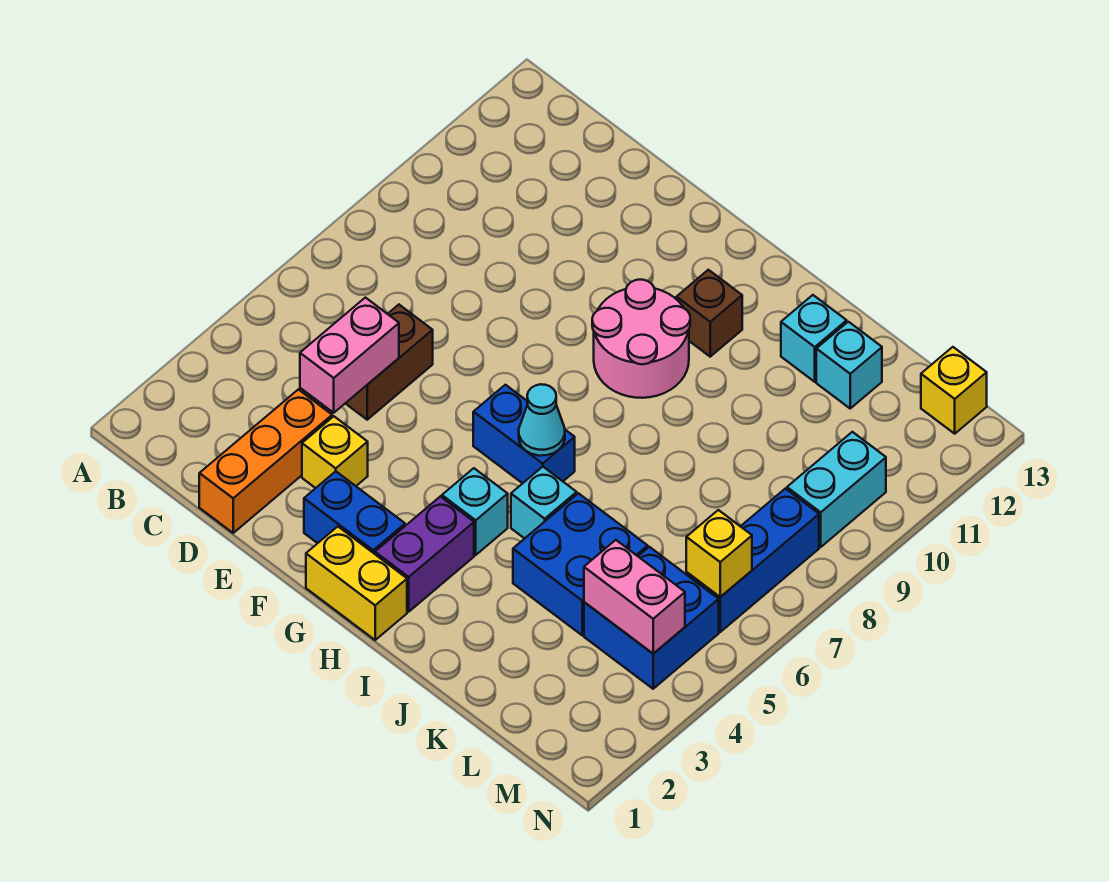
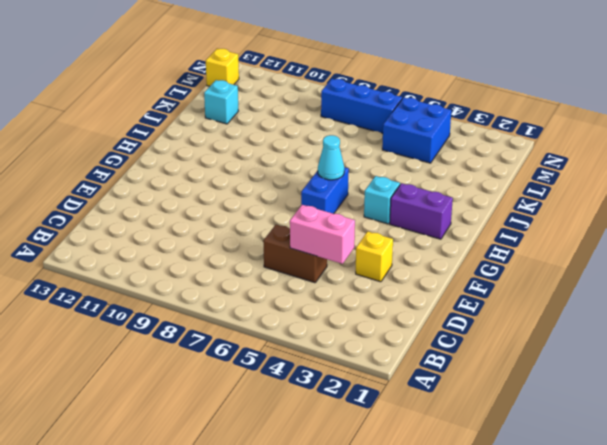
none -> orange brick D1:D3 level 1
none -> blue brick F2:G2 level 1
none -> yellow brick G1:H1 level 1

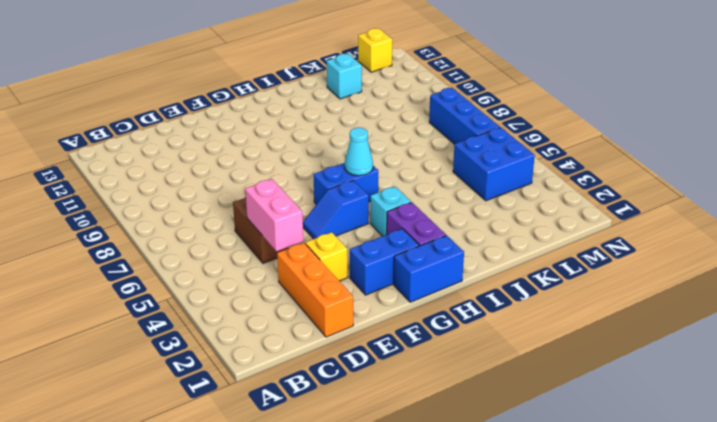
blue slope F5:G5 level 1 top G -> none
blue brick G1:H1 level 1 -> yellow brick G1:H1 level 1
none -> pink round brick G9:H10 level 1
none -> brown brick H11 level 1
none -> cyan brick I5 level 1

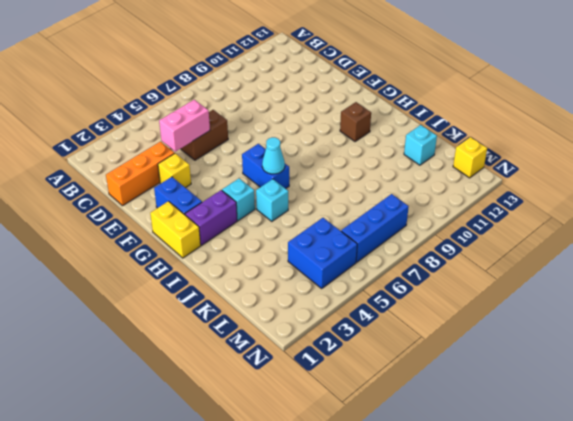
none -> pink round brick G9:H10 level 1
none -> blue brick J4:K5 level 1
none -> cyan brick J12 level 1

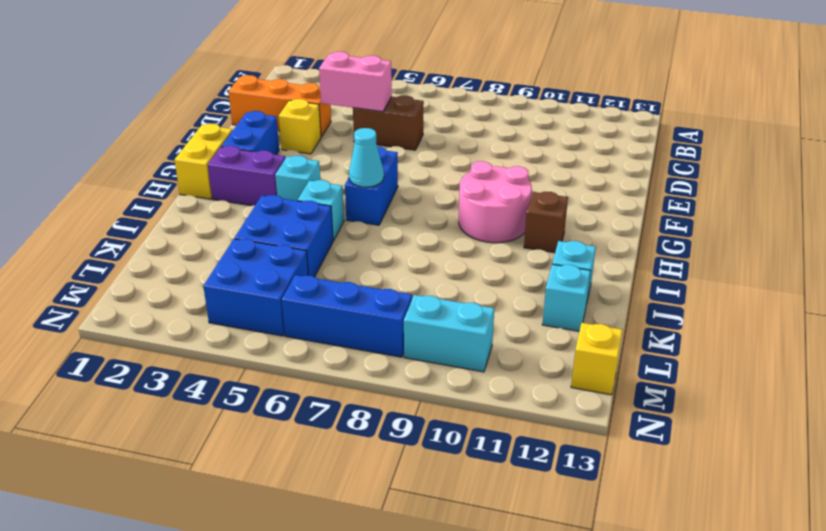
none -> pink brick L4:M4 level 2
none -> yellow brick M6 level 2

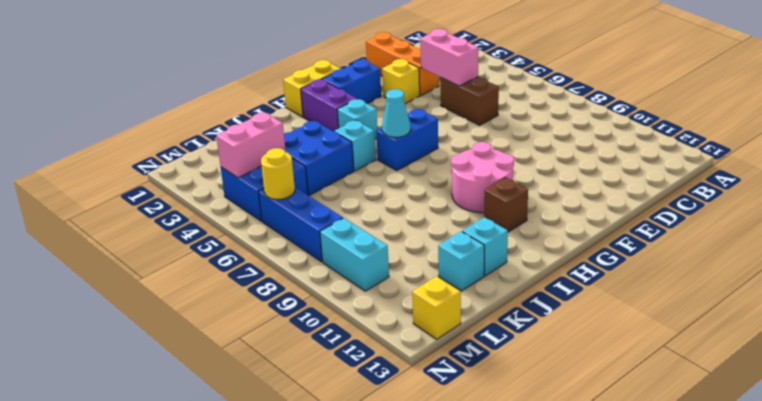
yellow round brick M6 level 2 -> yellow brick M6 level 2

